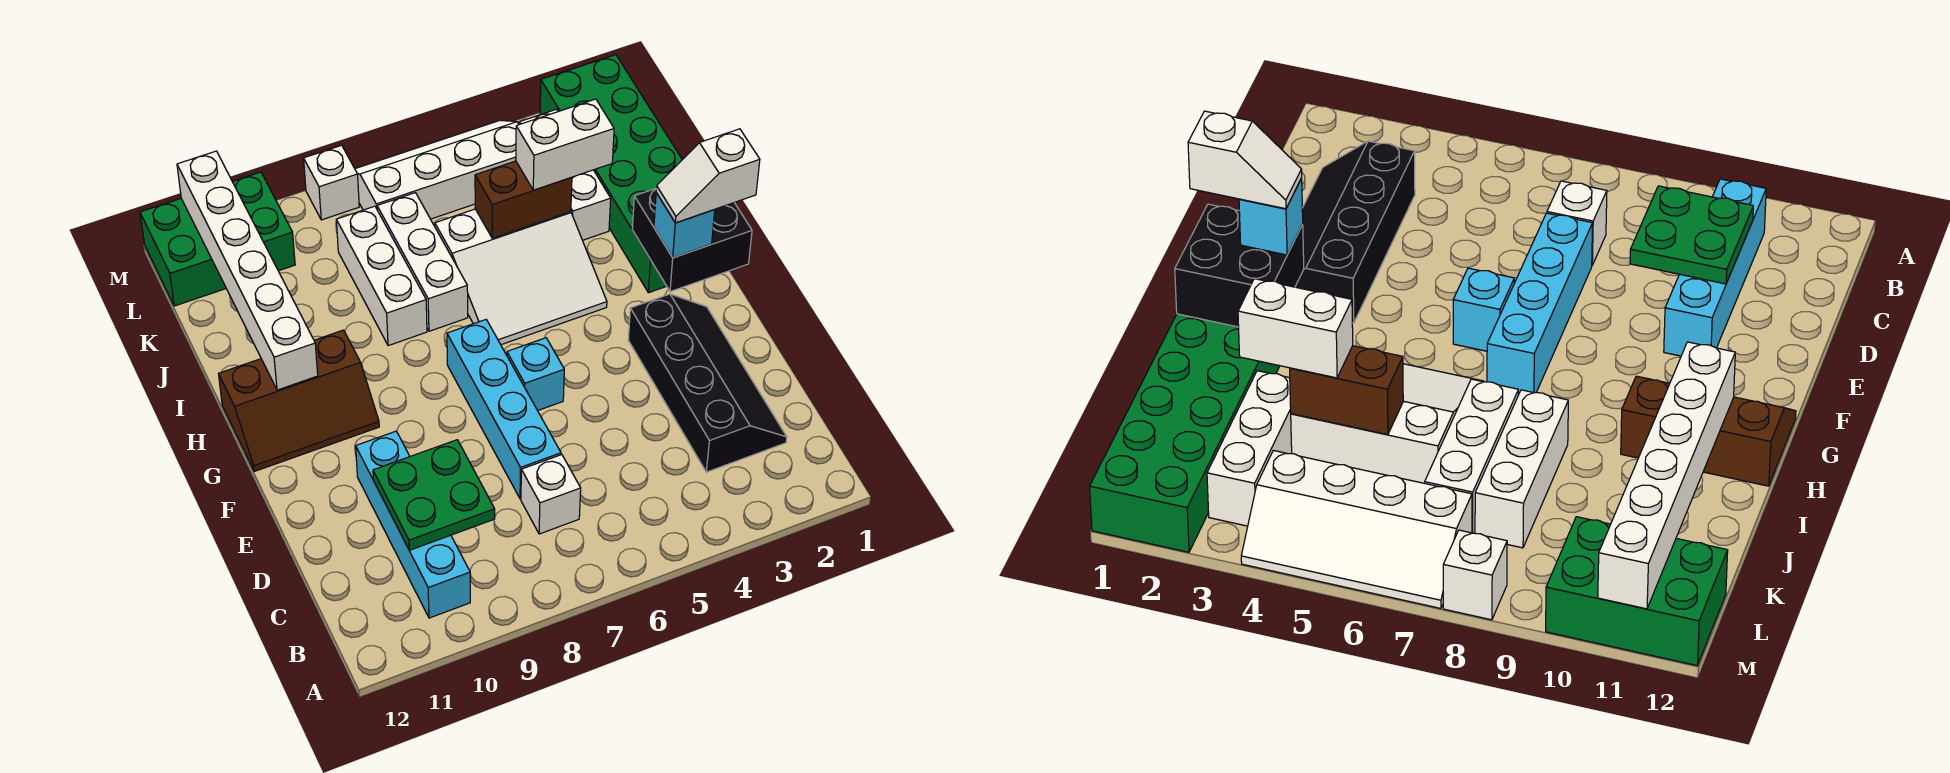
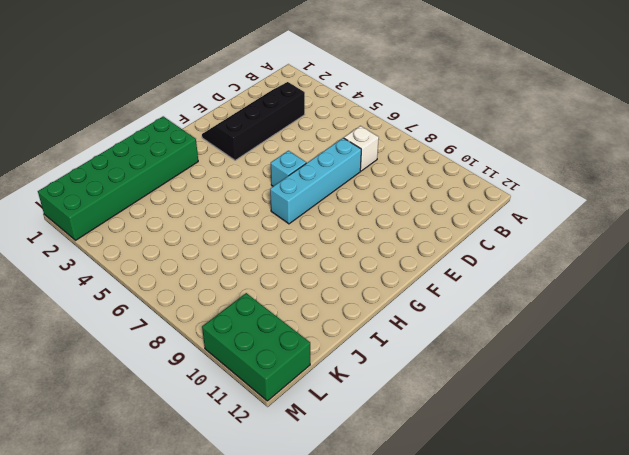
none -> cyan brick B10:E10 level 1
none -> brown slope G10:H12 level 1 top H
none -> white slope H4:J6 level 1 top J

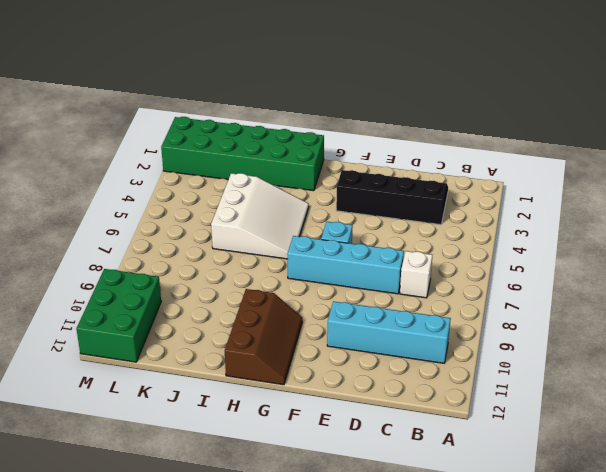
none -> white brick I7:K7 level 1
none -> white brick I8:K8 level 1
none -> white brick J3:L3 level 1

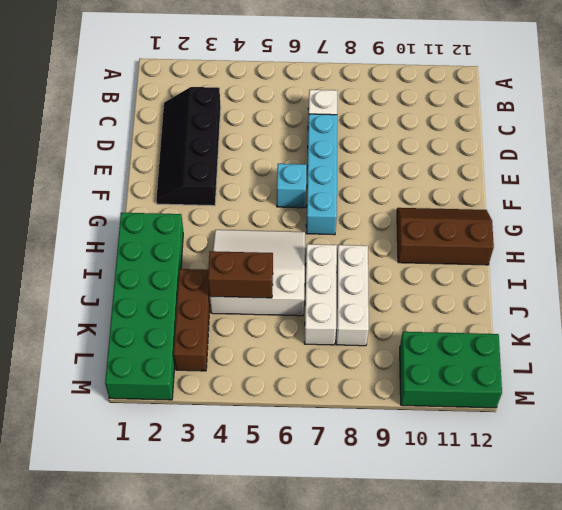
brown brick J3:L3 level 1 -> white brick J3:L3 level 1
none -> cyan brick B10:E10 level 1
none -> white slope L4:M7 level 1 top L
none -> white brick M8 level 1

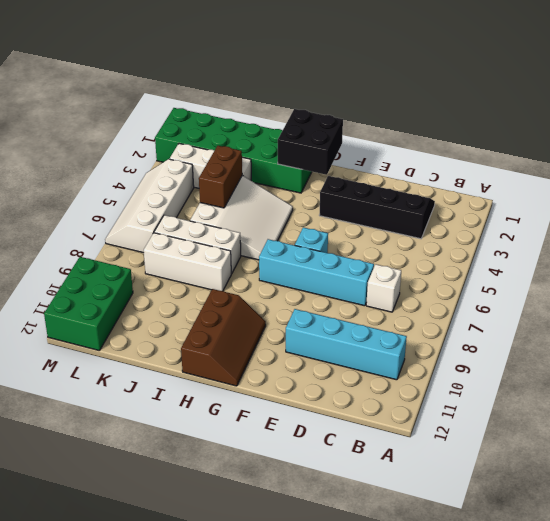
none -> white brick M8 level 1
none -> green plate C9:D10 level 2
none -> white brick H11:M11 level 2

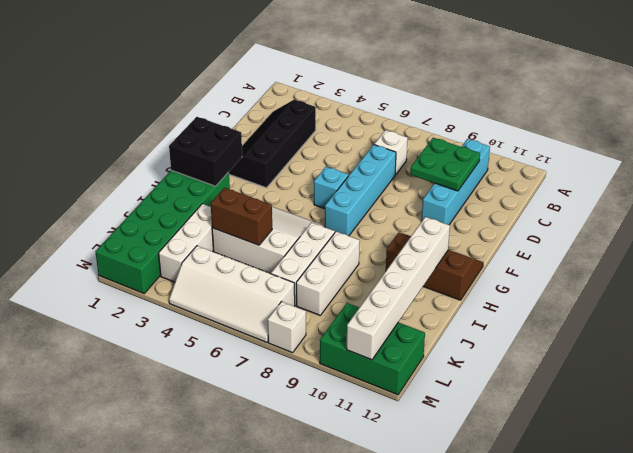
none -> cyan brick G2 level 3
none -> white brick J3:J4 level 3
none -> white slope G1:G2 level 4 top 1

